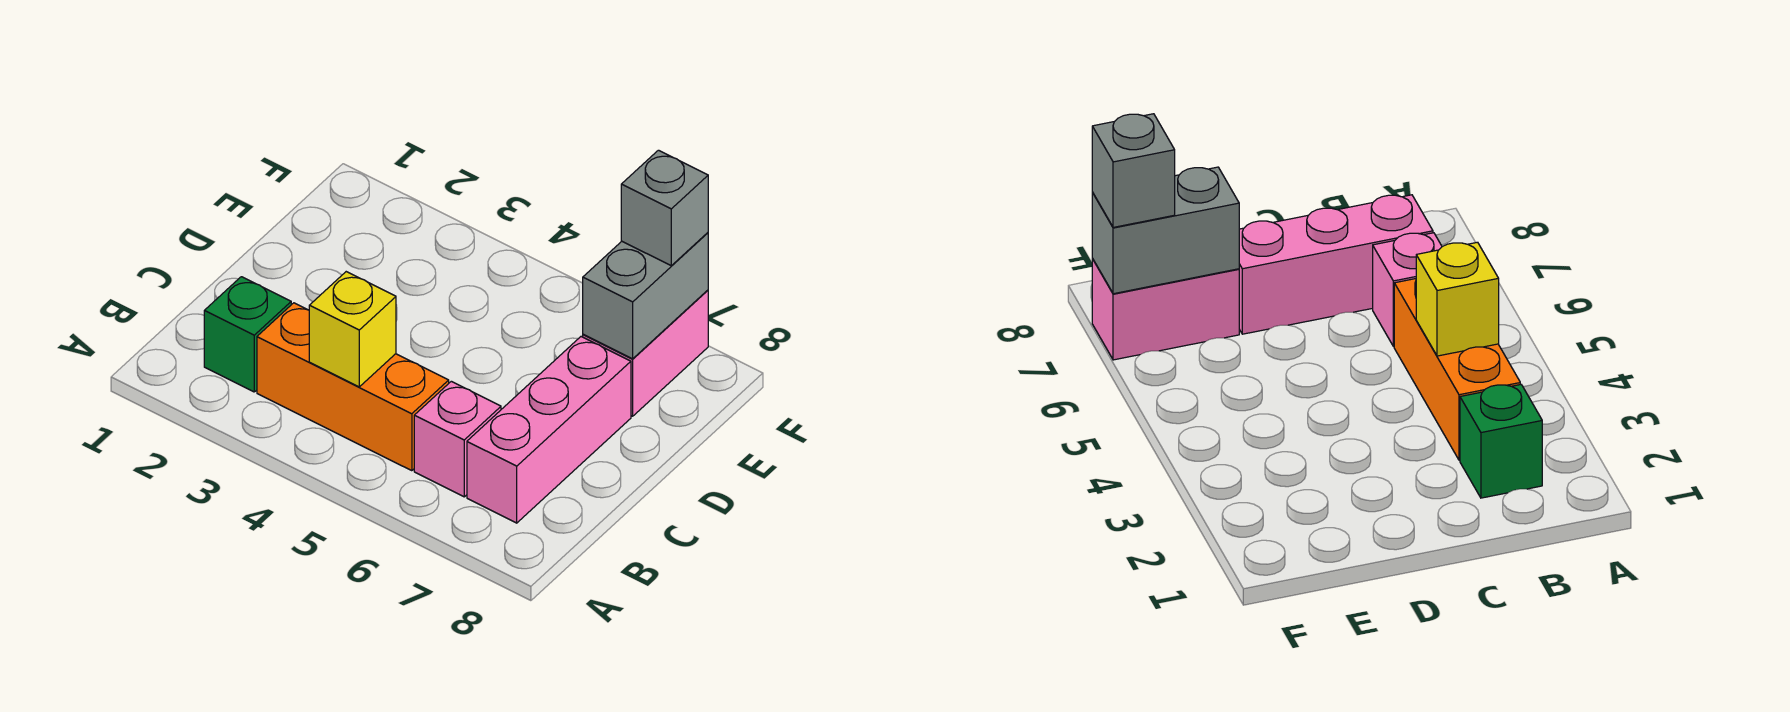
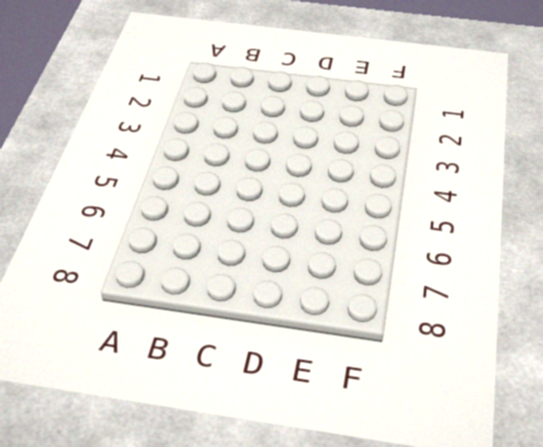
none -> green brick B2 level 1
none -> orange brick B3:B5 level 1

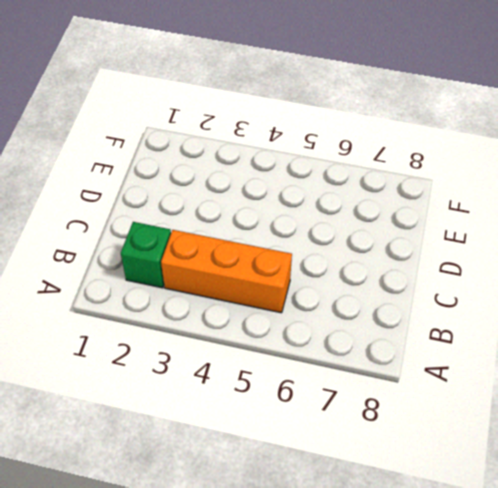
none -> pink brick B6 level 1
none -> pink brick B7:D7 level 1

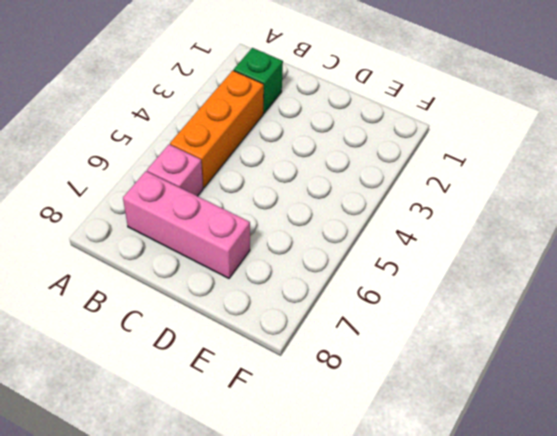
none -> pink brick E7:F7 level 1
none -> yellow brick B4 level 2

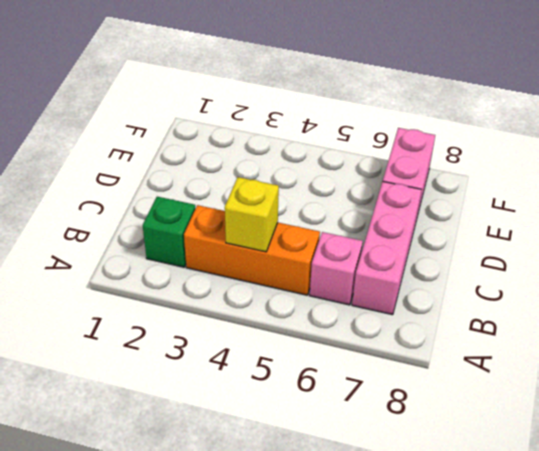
none -> grey brick E7:F7 level 2
none -> grey brick F7 level 3

